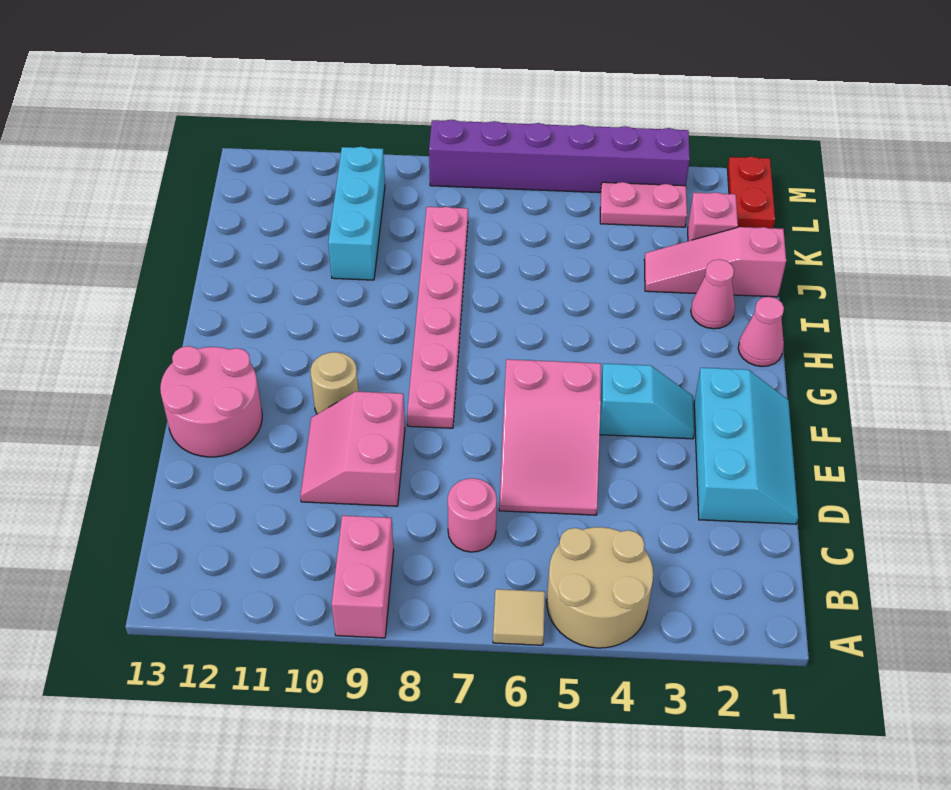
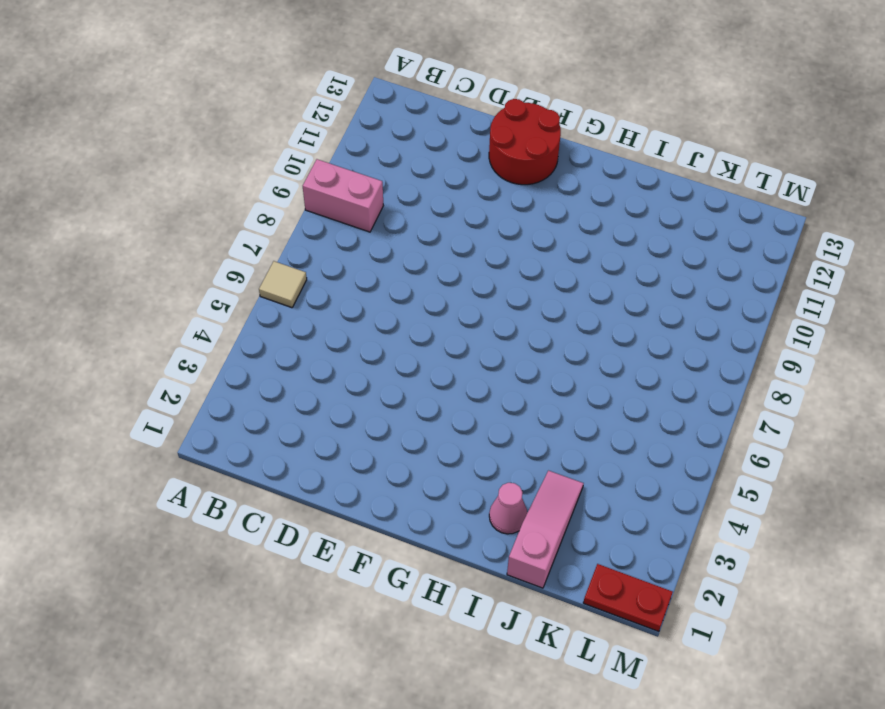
red round brick E12:F13 level 1 -> pink round brick E12:F13 level 1
none -> tan round brick A4:B5 level 1
none -> pink round brick C7 level 1
none -> cyan slope D1:F2 level 1 top 2

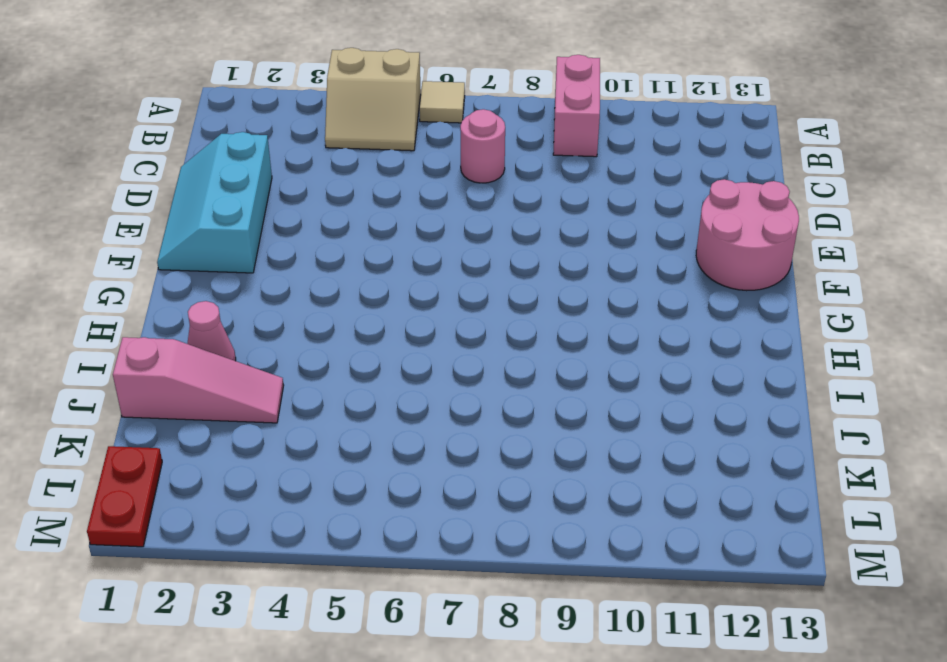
tan slope A4:B5 level 1 top A -> tan round brick A4:B5 level 1
none -> pink slope D5:F6 level 1 top F
none -> pink slope D9:E10 level 1 top 9
none -> cyan slope F3:F4 level 1 top 4

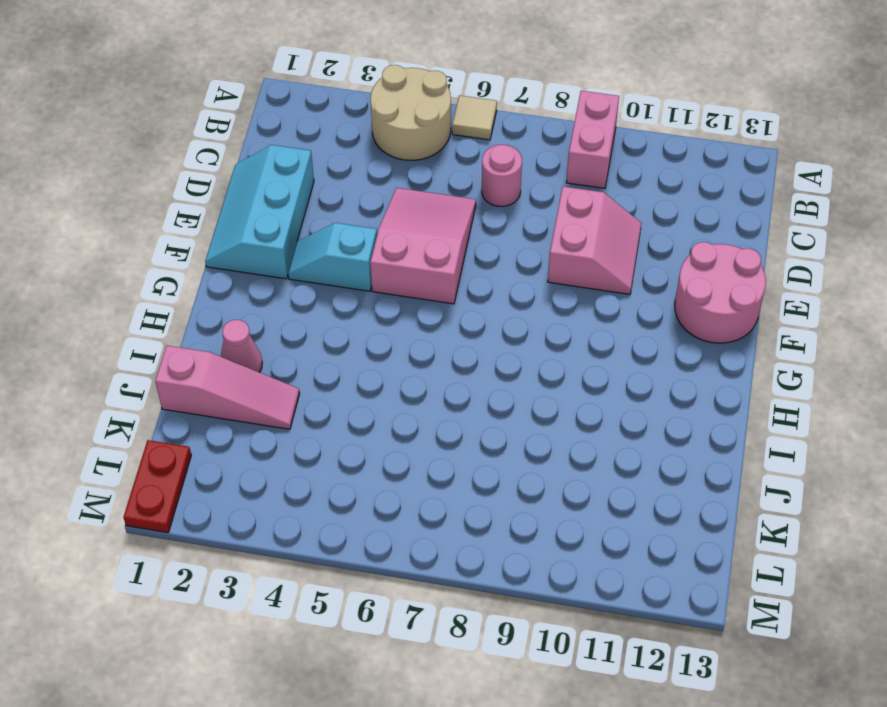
none -> pink plate F8:K8 level 1
none -> tan round brick F10 level 1
none -> pink cone H1 level 1

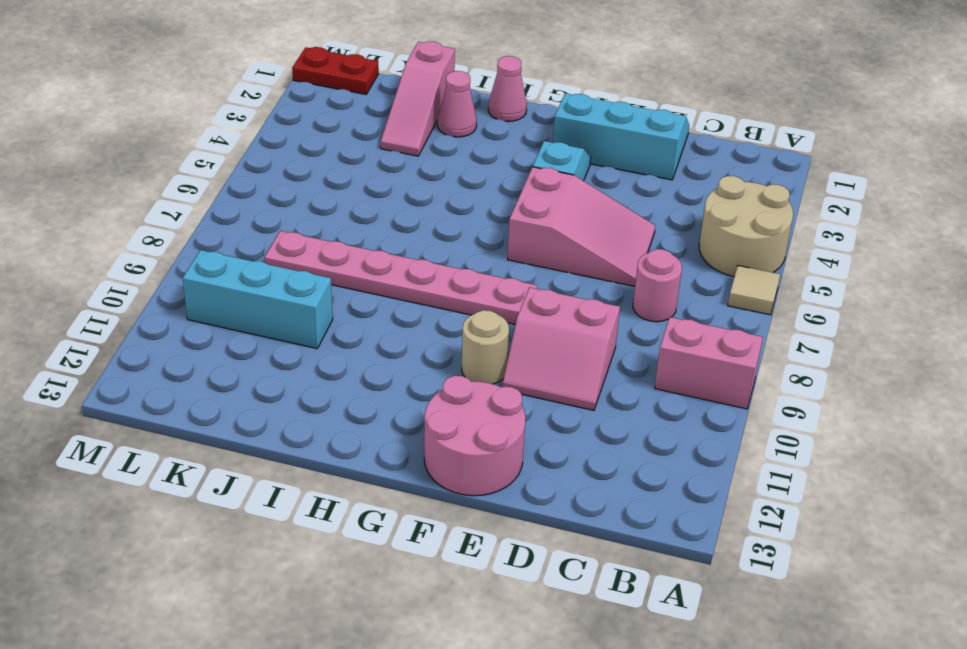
none -> pink brick K2 level 1
none -> pink plate L3:L4 level 1
none -> purple brick M3:M8 level 1

